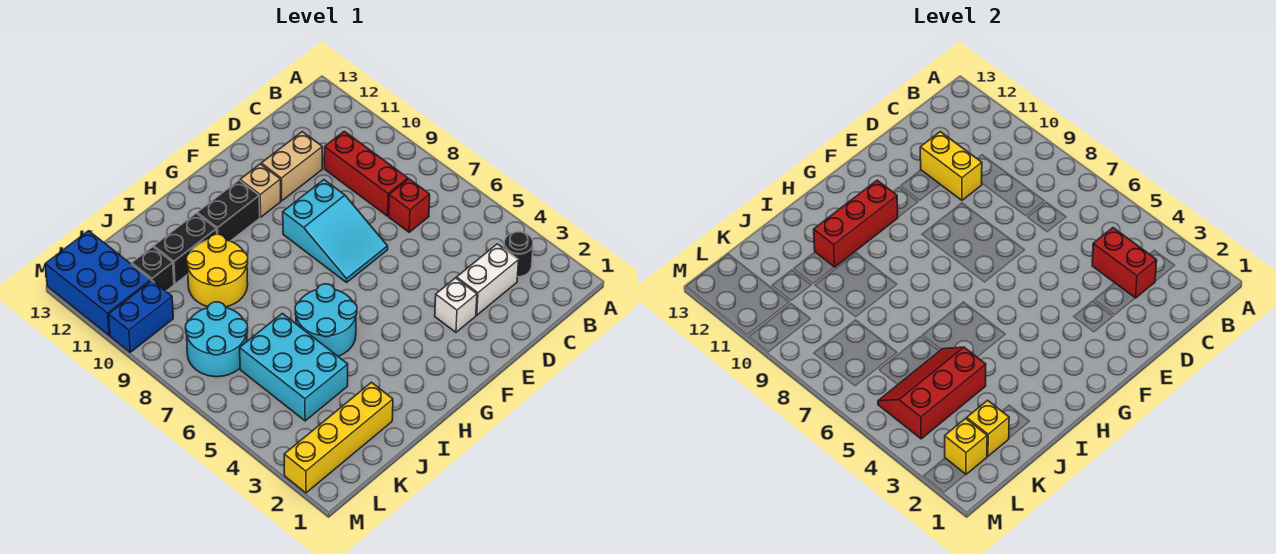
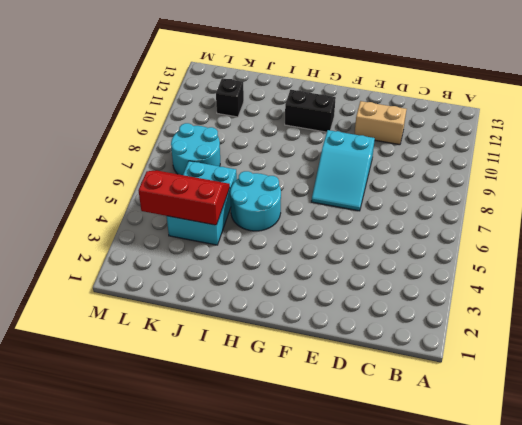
none -> black round brick B3 level 1
none -> white brick C3:D3 level 1
none -> red brick C7 level 1

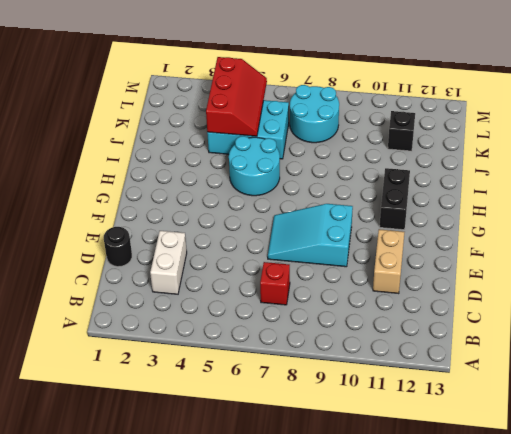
black round brick D1 level 1 -> black round brick B3 level 1
none -> red brick C8:C10 level 1
none -> white brick E3 level 1
none -> tan brick F11 level 1

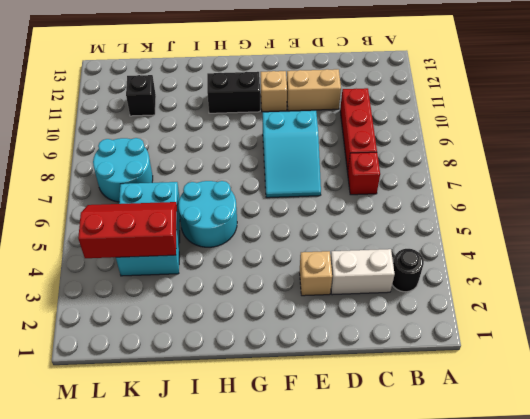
tan brick E3 level 1 -> white brick E3 level 1
none -> yellow round brick I9:J10 level 1
none -> black brick I11:J11 level 1
none -> yellow brick J2:M2 level 1

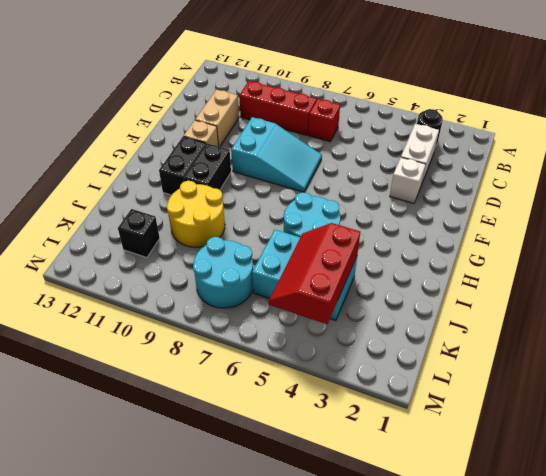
black brick G10:H10 level 1 -> black brick I11:J11 level 1
none -> yellow brick J2:M2 level 1
none -> blue brick L10:M10 level 1
none -> blue brick L11:M13 level 1

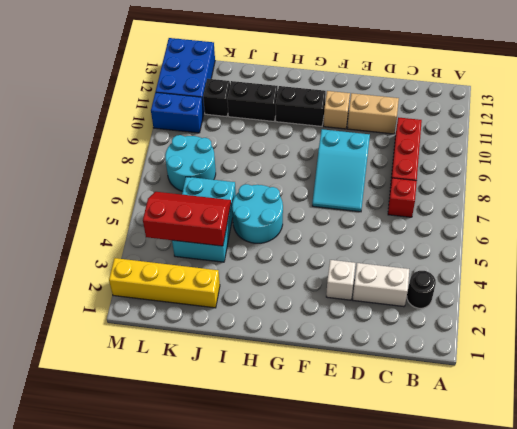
none -> yellow round brick I9:J10 level 1
none -> red brick C3:C4 level 2
none -> yellow brick D10:D11 level 2

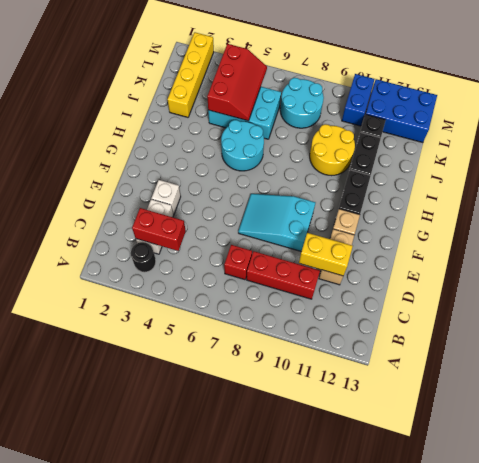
none -> red brick G11:I11 level 2
none -> yellow brick K2 level 2
none -> yellow brick L2 level 2

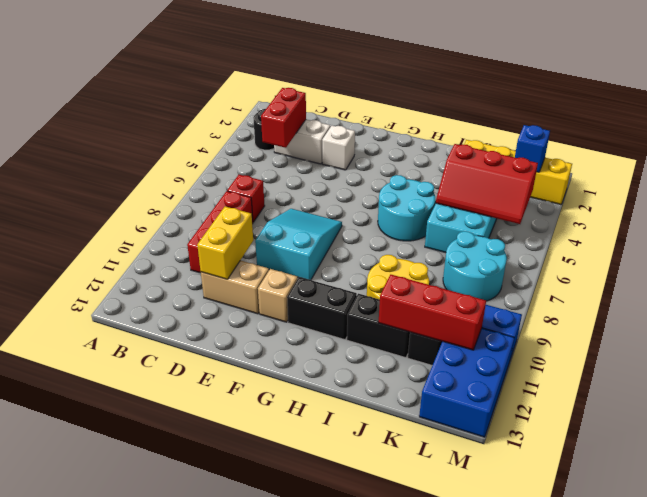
red brick J11:L11 level 2 -> red brick G11:I11 level 2
blue brick L2 level 2 -> yellow brick L2 level 2
none -> yellow brick K2 level 2

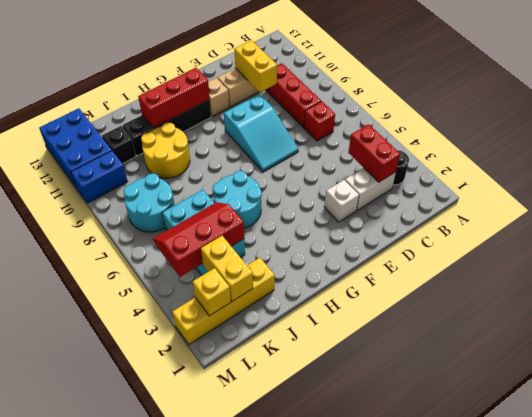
yellow brick K2:K3 level 2 -> yellow brick K2 level 2

